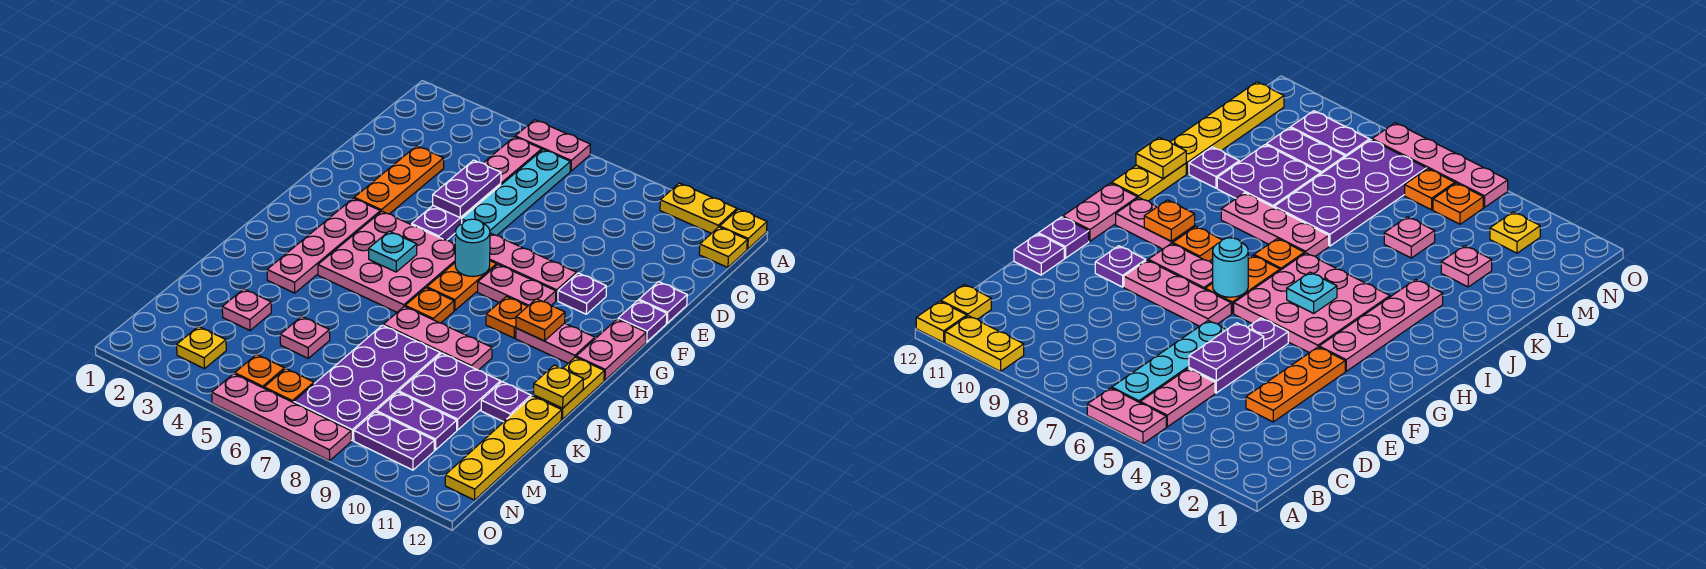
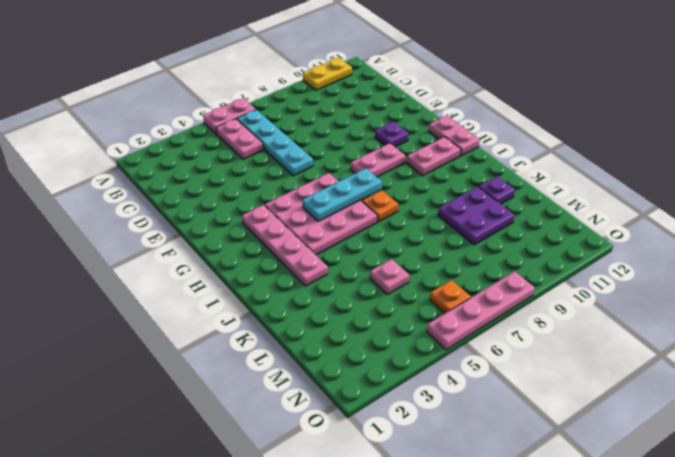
cyan plate H5:H7 level 2 -> cyan plate H5 level 2
none -> yellow plate A12 level 1
none -> yellow plate B12 level 1
none -> orange plate D3:F3 level 1
none -> purple plate D5:F5 level 1

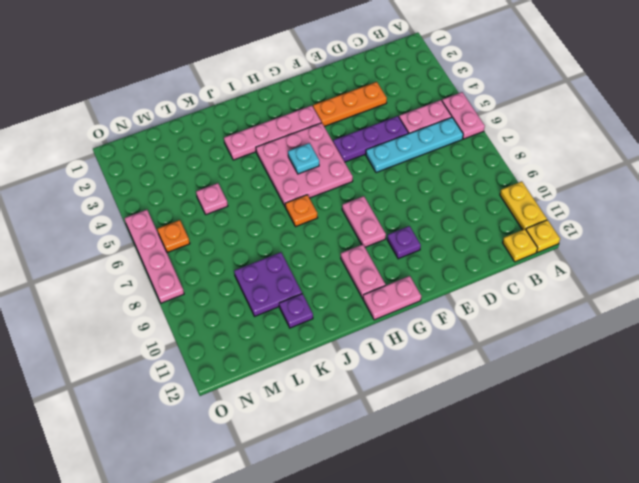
none -> purple plate E12 level 1
none -> pink plate F7:F9 level 1
none -> purple plate F12 level 1
none -> orange plate G7:H7 level 1

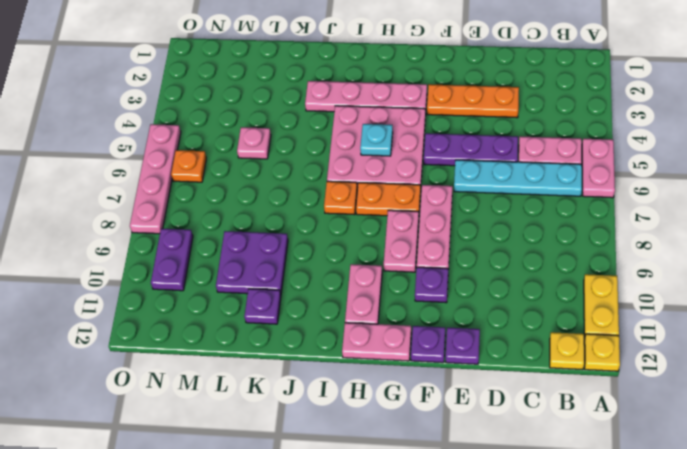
none -> orange plate H9 level 1
none -> yellow plate I12:J12 level 1
none -> pink plate J7:J9 level 1
none -> purple plate K7:N8 level 1

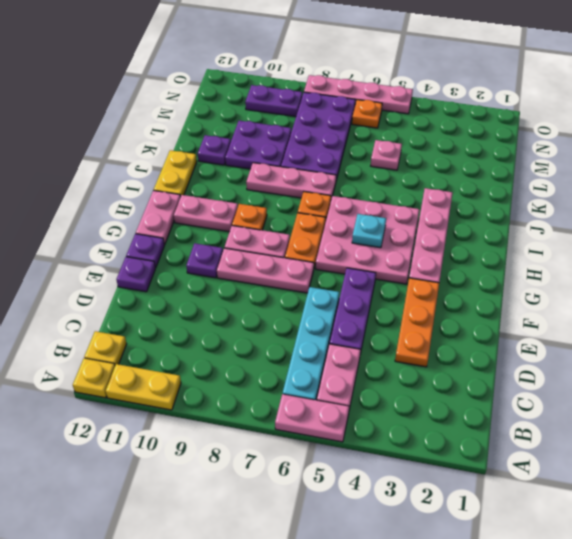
none -> yellow plate K12:N12 level 1
none -> pink plate L3 level 1
none -> purple plate M9:M10 level 1
none -> yellow plate N3 level 1

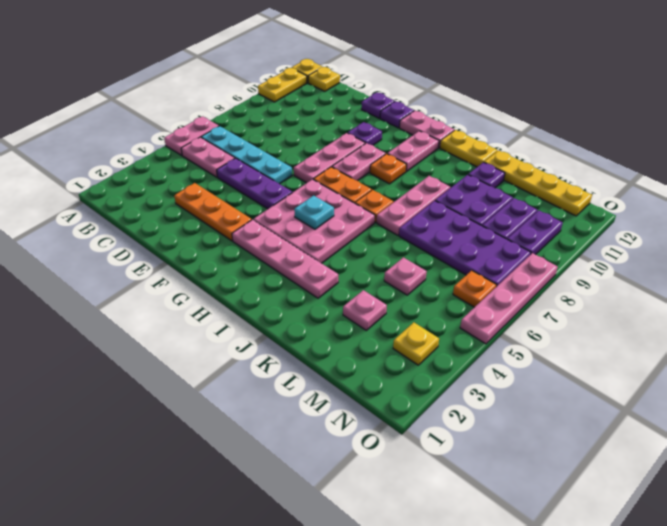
none -> orange plate N5 level 1
none -> purple plate D5:E5 level 2
none -> cyan round brick G7 level 2
none -> orange plate H10 level 2

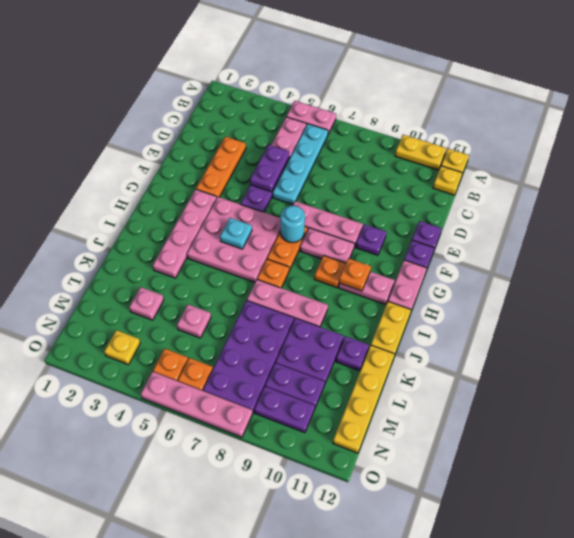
none -> yellow plate J12 level 2

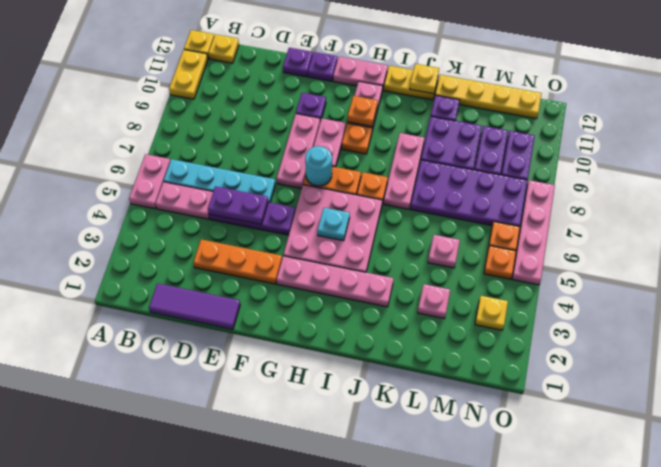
purple tile C1:E1 level 1 -> none

